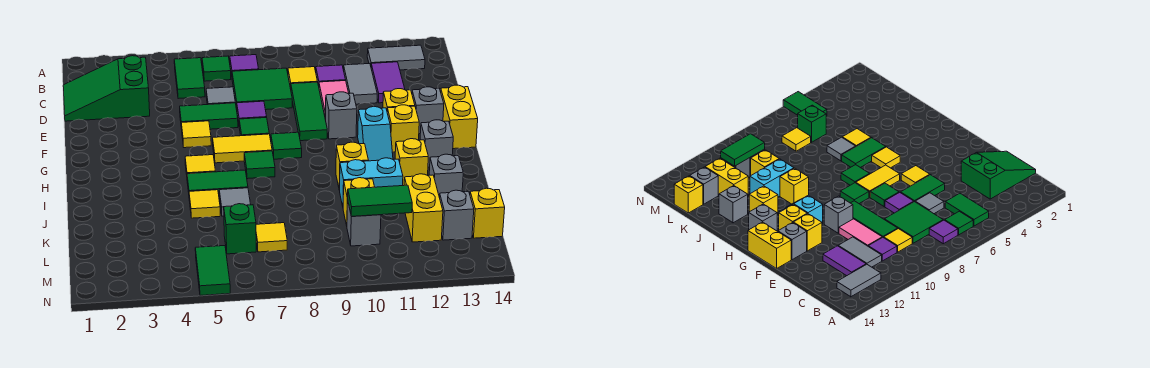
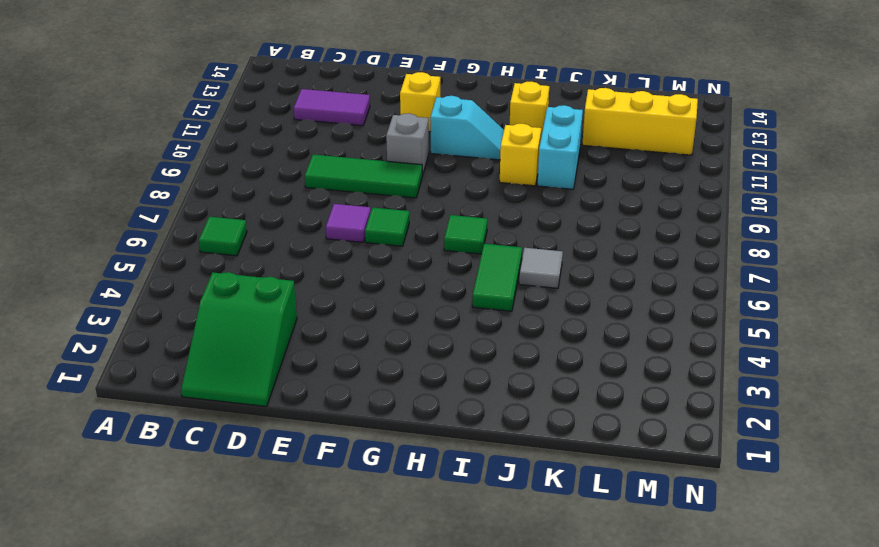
yellow brick K12:M12 level 1 -> yellow brick K12:L12 level 1
none -> green tile B5:C5 level 1
none -> purple tile B7 level 1
none -> grey tile B12:B13 level 1
none -> green tile C7:D8 level 1

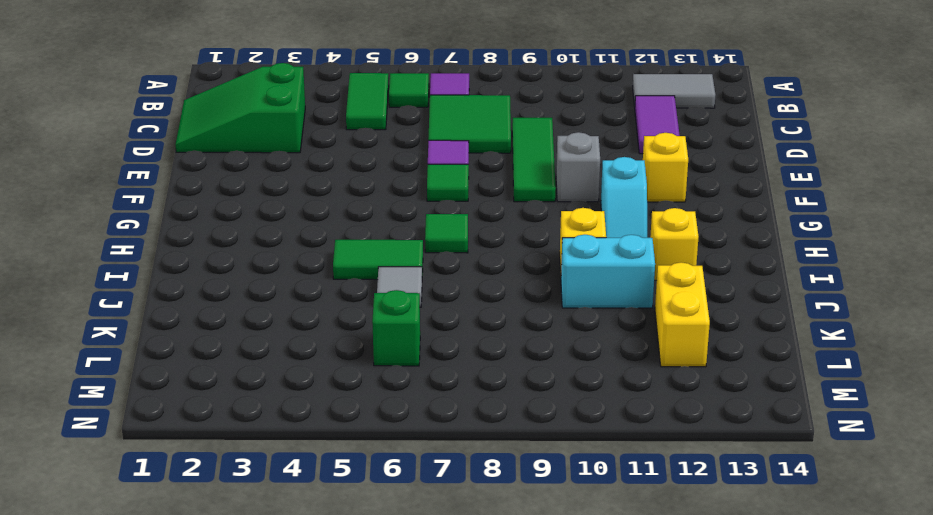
none -> yellow tile C9 level 1
none -> purple tile C10 level 1
none -> grey tile C11:D11 level 1
none -> grey tile D6 level 1

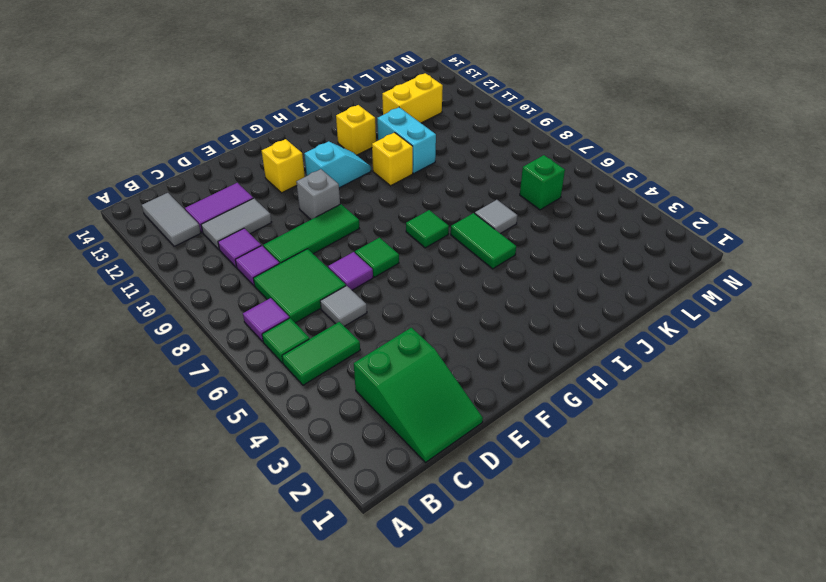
purple tile C9 level 1 -> yellow tile C9 level 1
none -> pink tile D10:E10 level 1
none -> green tile E5:E6 level 1
none -> yellow tile F5 level 1
none -> grey brick F13 level 1

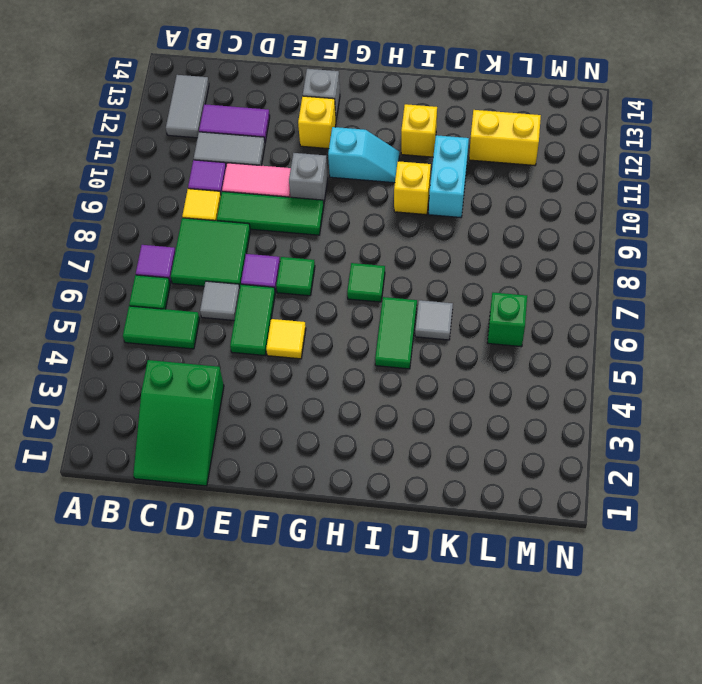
none -> yellow brick F14:G14 level 1
none -> yellow tile G6:G7 level 1
none -> green tile G8 level 1
none -> yellow brick G12 level 1

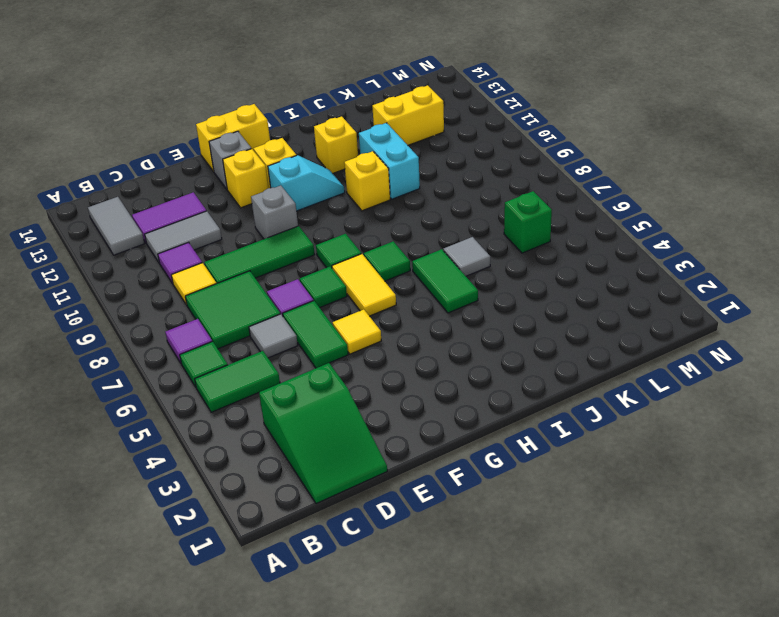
none -> pink tile D10:E10 level 1
none -> yellow tile H5 level 1
none -> grey brick H13 level 1
none -> yellow tile J5 level 1

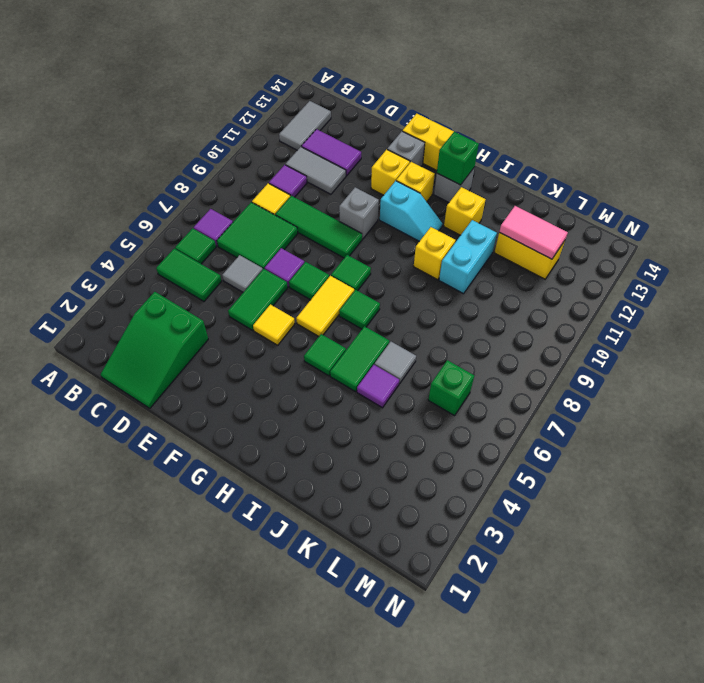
green tile H5 level 1 -> yellow tile H5 level 1
green brick H13 level 2 -> none
purple tile J5 level 1 -> yellow tile J5 level 1
pink tile K12:L12 level 2 -> pink tile D10:E10 level 1
none -> grey brick J13 level 1
none -> yellow brick K10 level 1
none -> yellow tile L7 level 1
none -> grey brick L10 level 1

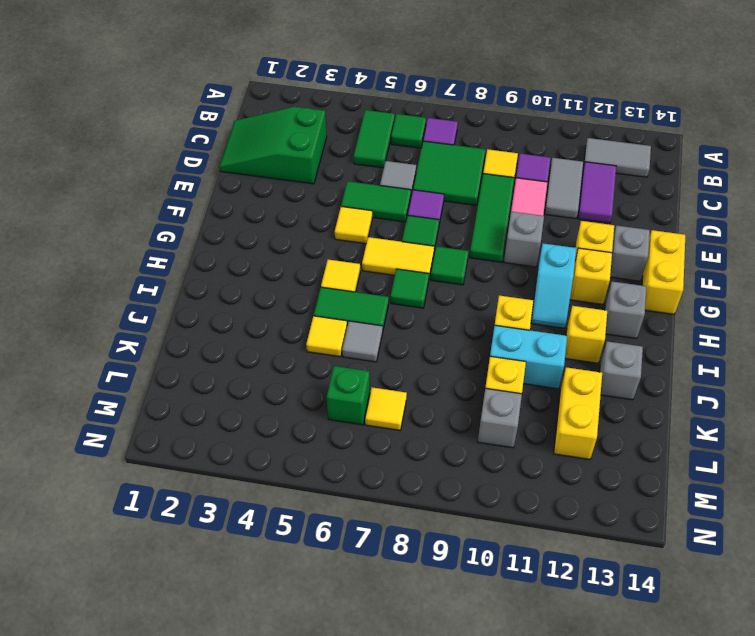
none -> grey brick L13 level 1
none -> yellow brick L14 level 1
none -> green tile M5:N5 level 1
none -> green tile L10:L11 level 2

